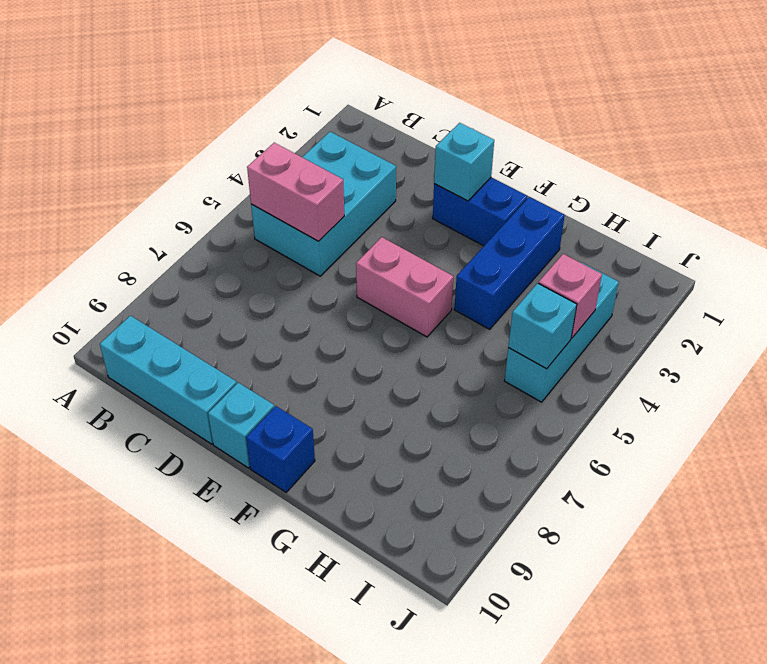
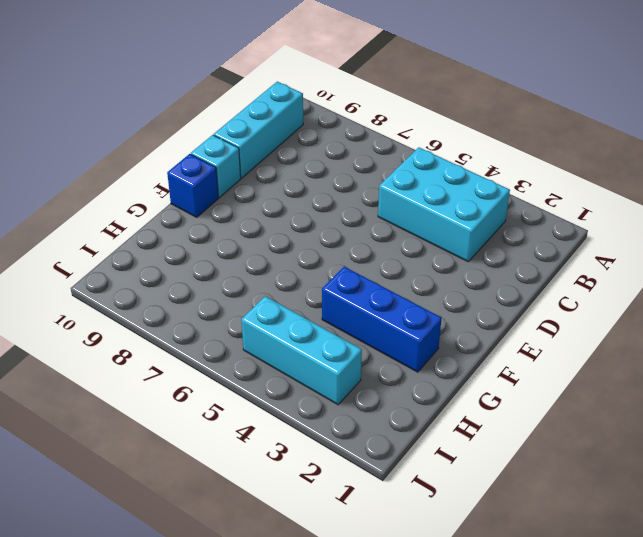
none -> blue brick E2:F2 level 1
none -> pink brick E5:F5 level 1
none -> pink brick B5:C5 level 2

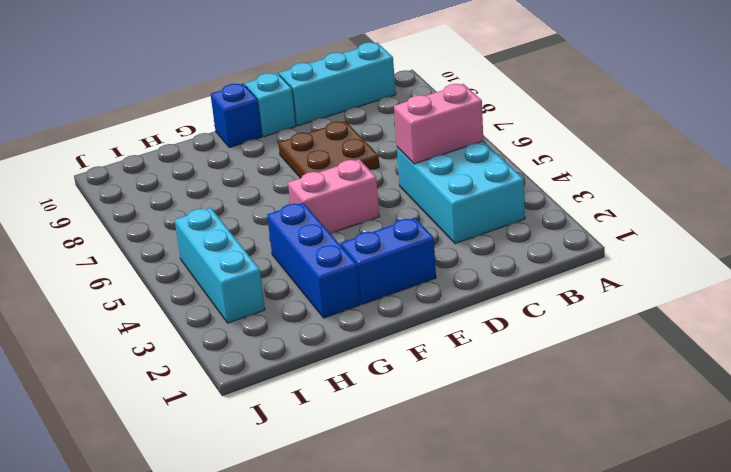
brown plate D7:E8 level 1 -> none
none -> cyan brick E2 level 2
none -> pink brick I4 level 2
none -> cyan brick I5 level 2

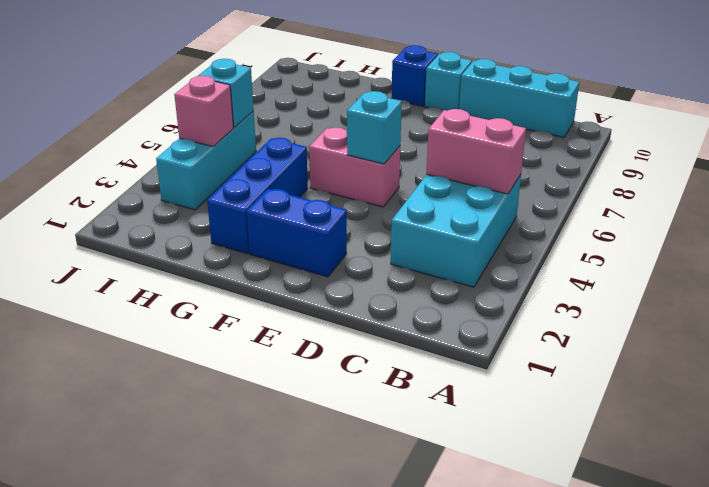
cyan brick E5 level 2 -> cyan brick E2 level 2

